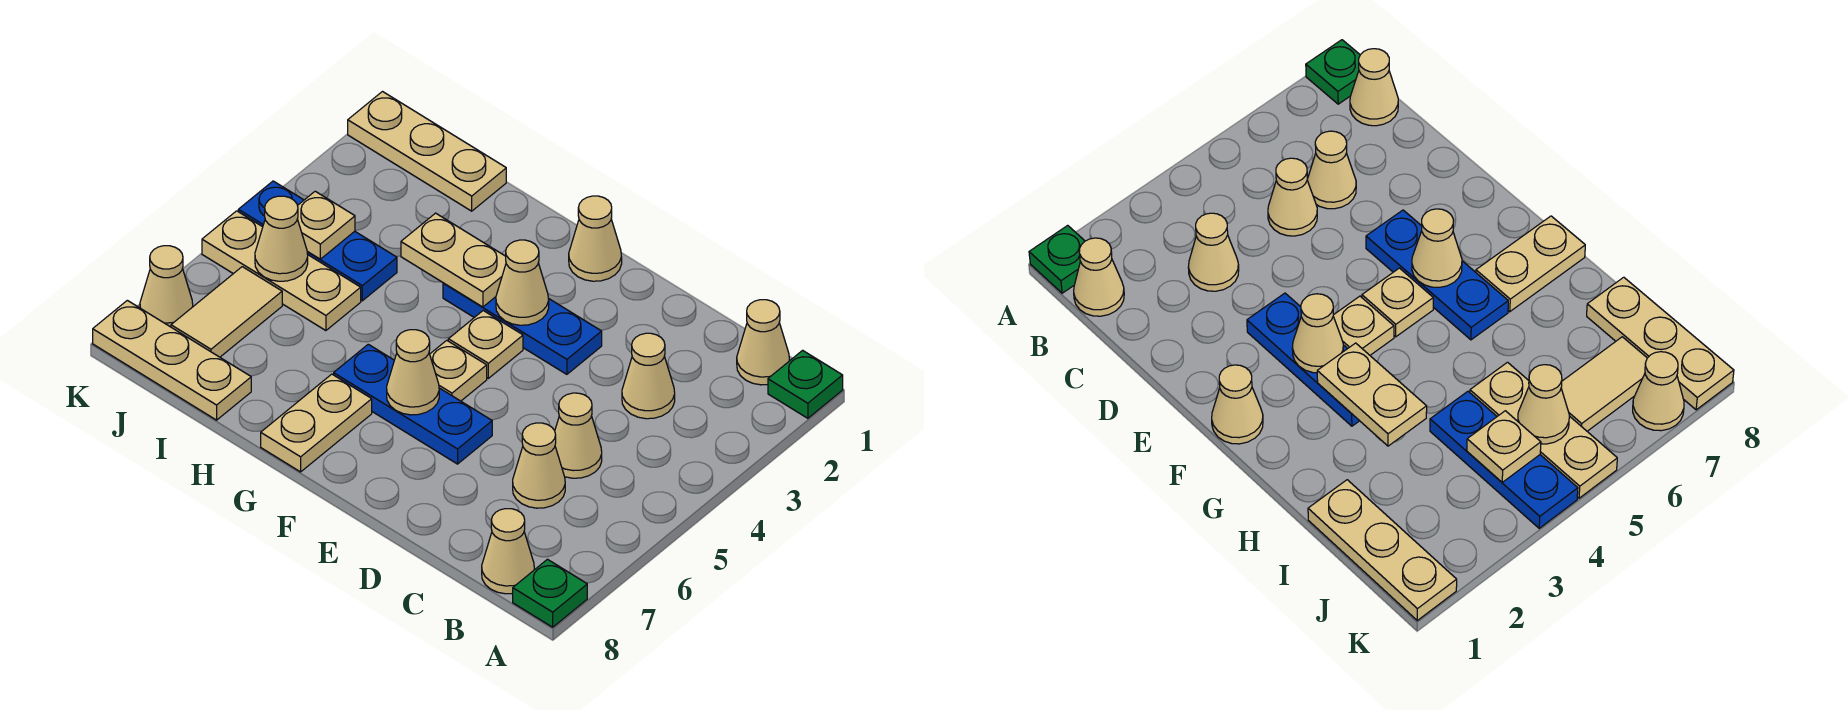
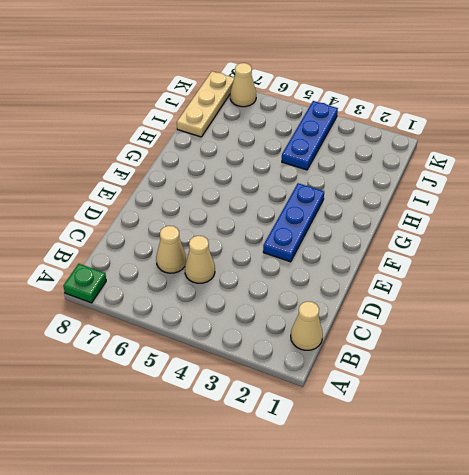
none -> green plate A1 level 1
none -> tan cone B8 level 1
none -> tan cone C3 level 1

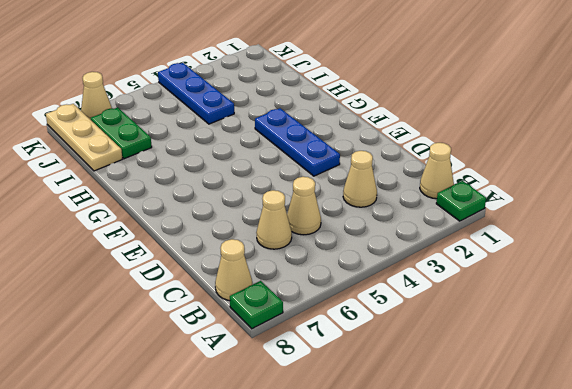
green plate I7:J7 level 1 -> tan tile J6:J7 level 1
none -> blue plate E6:G6 level 1
none -> tan cone F1 level 1
none -> tan plate F4 level 1

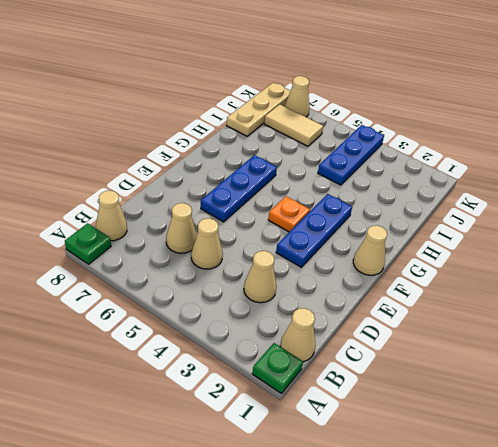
orange plate F4 level 1 -> tan plate F4 level 1
none -> tan plate F5 level 1
none -> tan plate G7:G8 level 1
none -> tan plate I1:K1 level 1

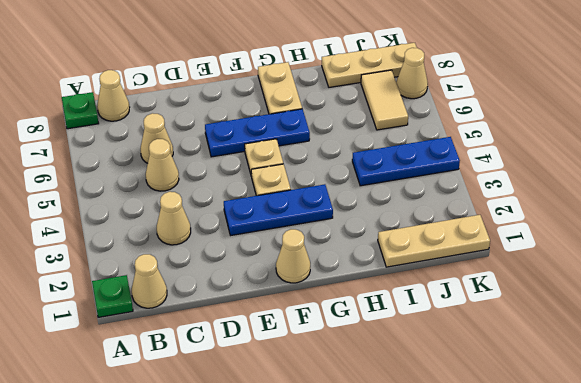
none -> tan plate I5:K5 level 1
none -> tan cone F3 level 2
none -> tan cone F6 level 2

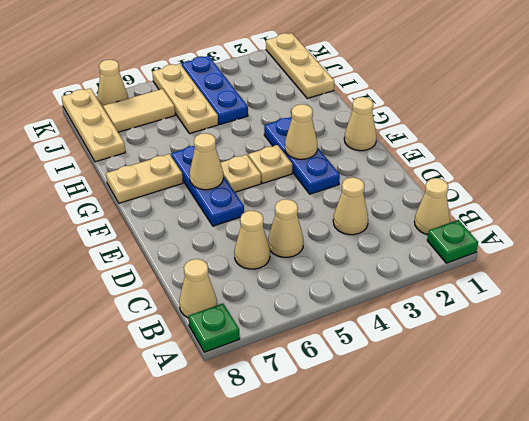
none -> tan plate G3:H3 level 2
none -> tan plate J4 level 2
none -> tan cone J5 level 2

